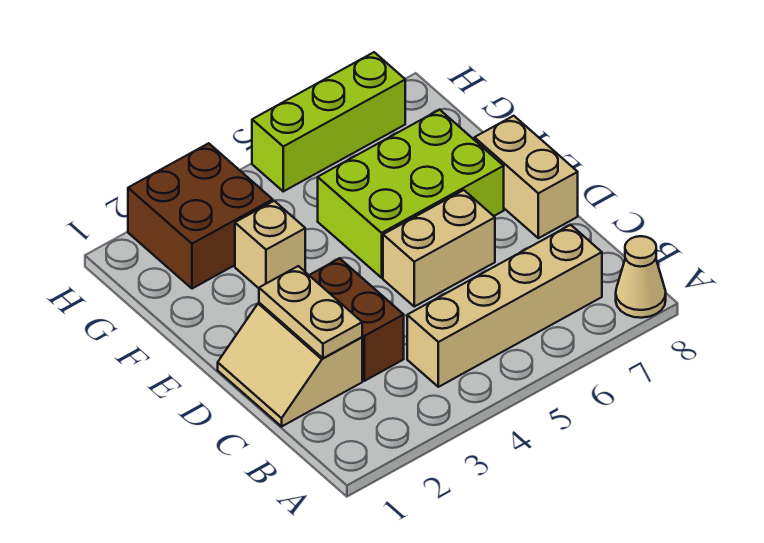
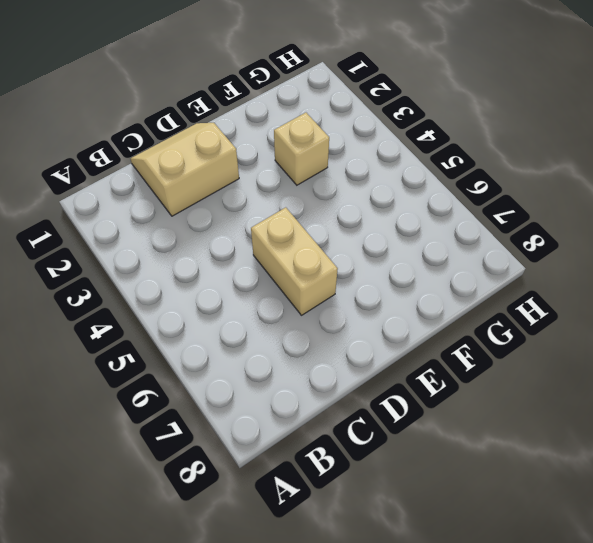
none -> tan cone A8 level 1
none -> tan brick B4:B7 level 1

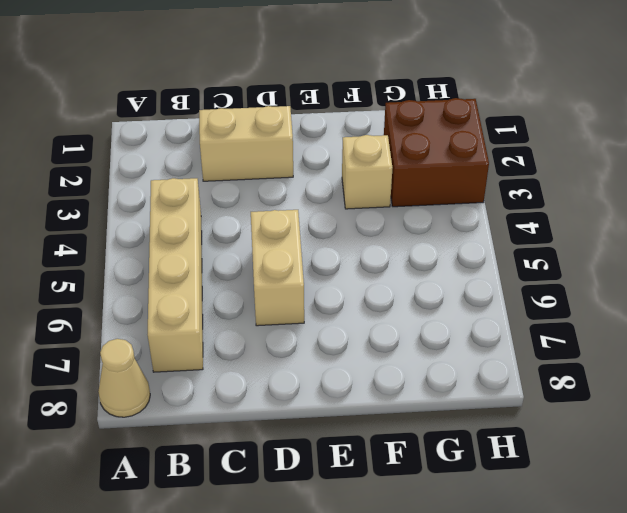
none -> brown brick C3:D3 level 1
none -> tan brick D8:E8 level 1

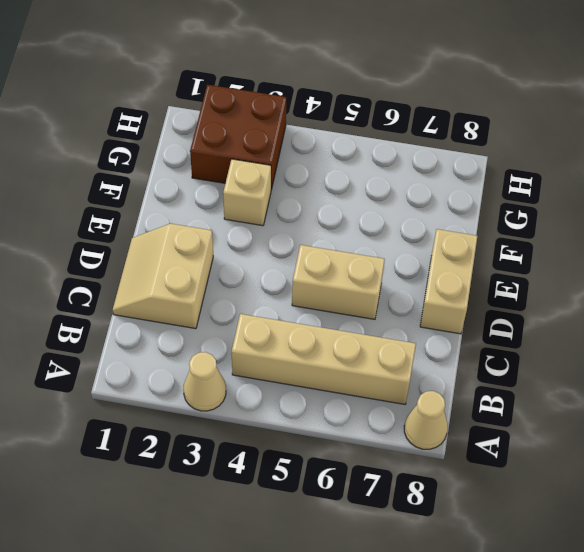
tan cone A3 level 1 -> none
none -> brown brick C3:D3 level 1
none -> lime brick E5:F7 level 1

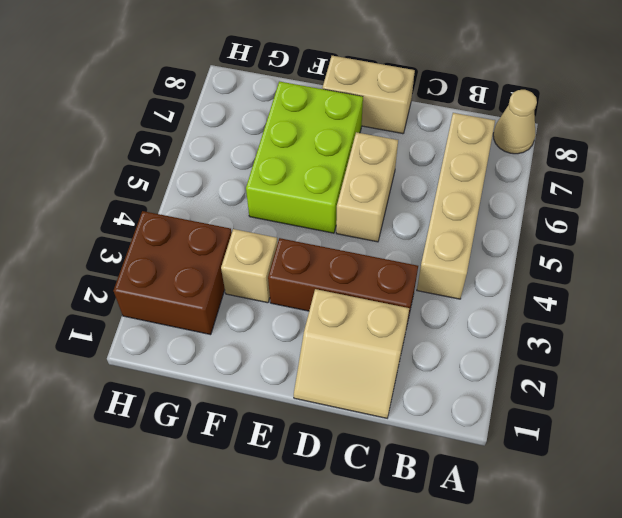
brown brick C3:E3 level 1 -> brown brick C3:D3 level 1
none -> lime brick H5:H7 level 1
none -> tan plate C2:D2 level 2

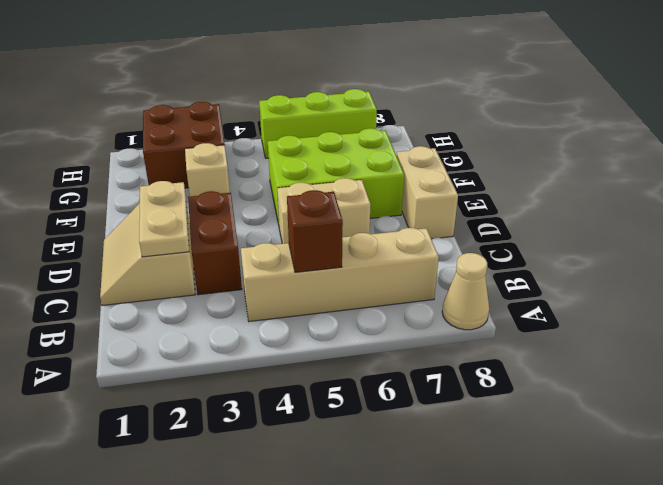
brown brick B5 level 2 -> none

